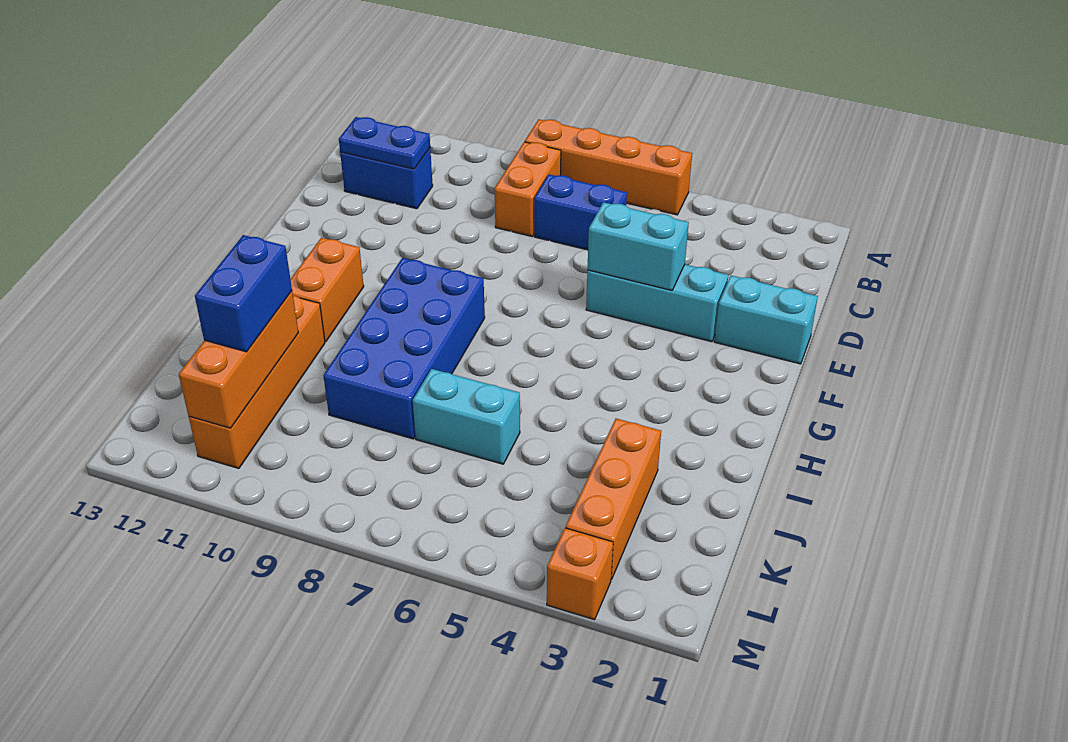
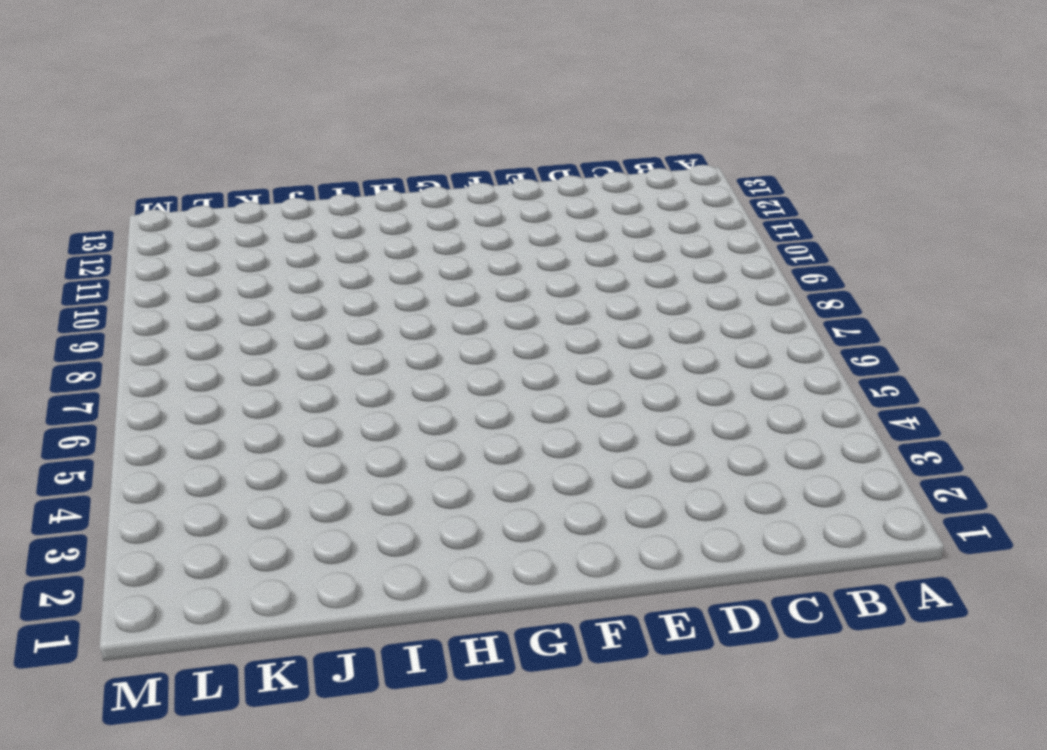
none -> orange brick A5:A8 level 1
none -> orange brick B8:C8 level 1
none -> blue brick C6:C7 level 1

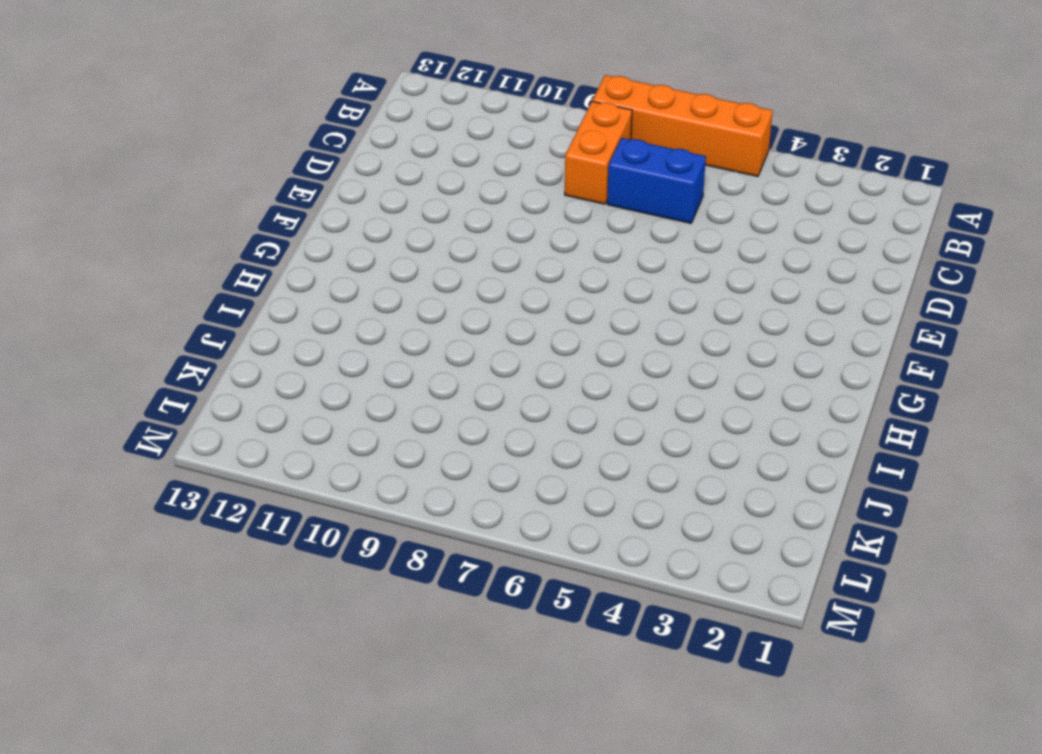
none -> blue brick C11:C12 level 1
none -> cyan brick E1:E2 level 1
none -> cyan brick E3:E5 level 1

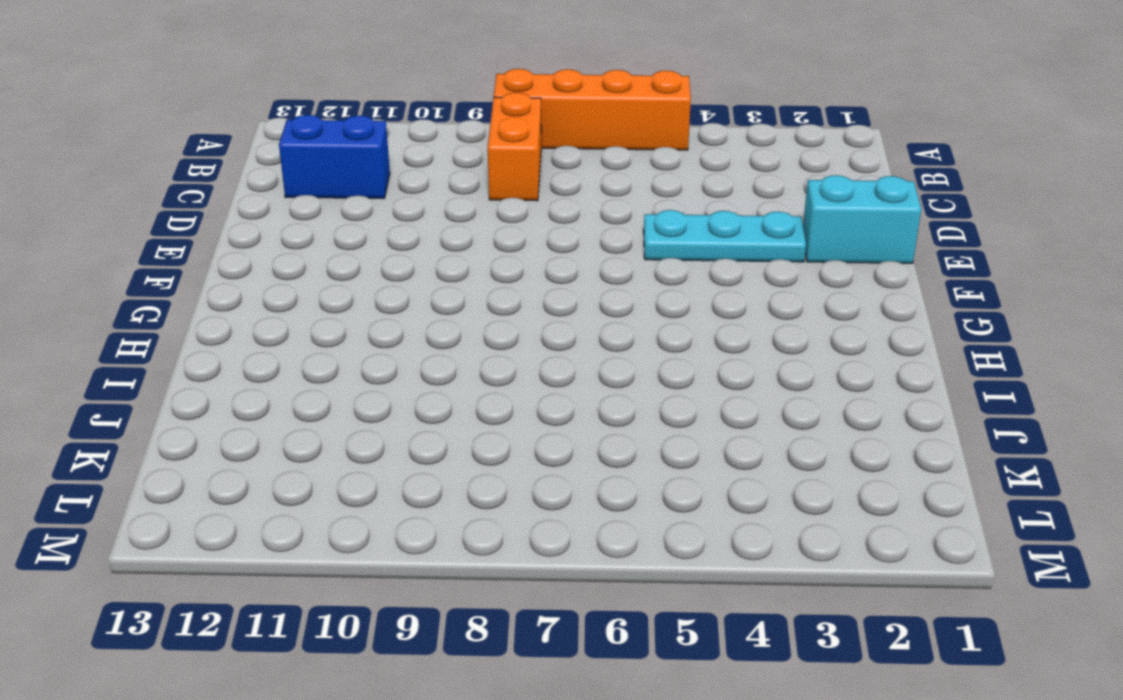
cyan plate E3:E5 level 1 -> cyan brick E3:E5 level 1
none -> blue brick C6:C7 level 1
none -> blue brick G8:J9 level 1
none -> orange brick G11:H11 level 1

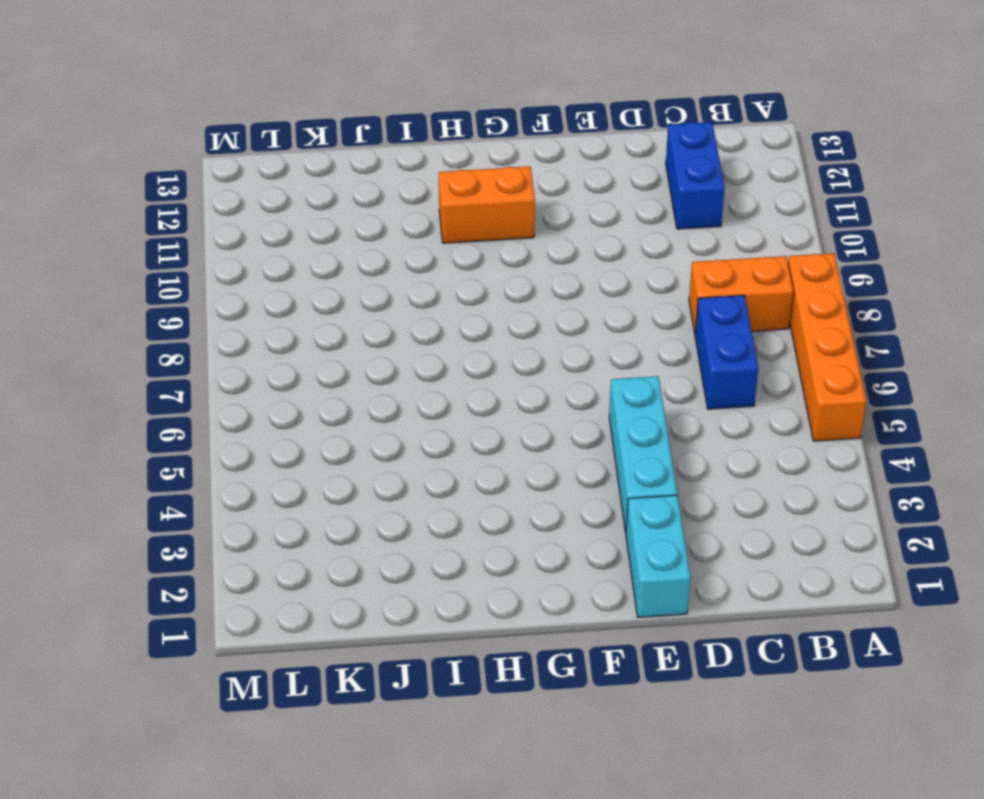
none -> blue brick G8:J9 level 1
none -> orange brick I11:L11 level 1
none -> orange brick J3:L3 level 1

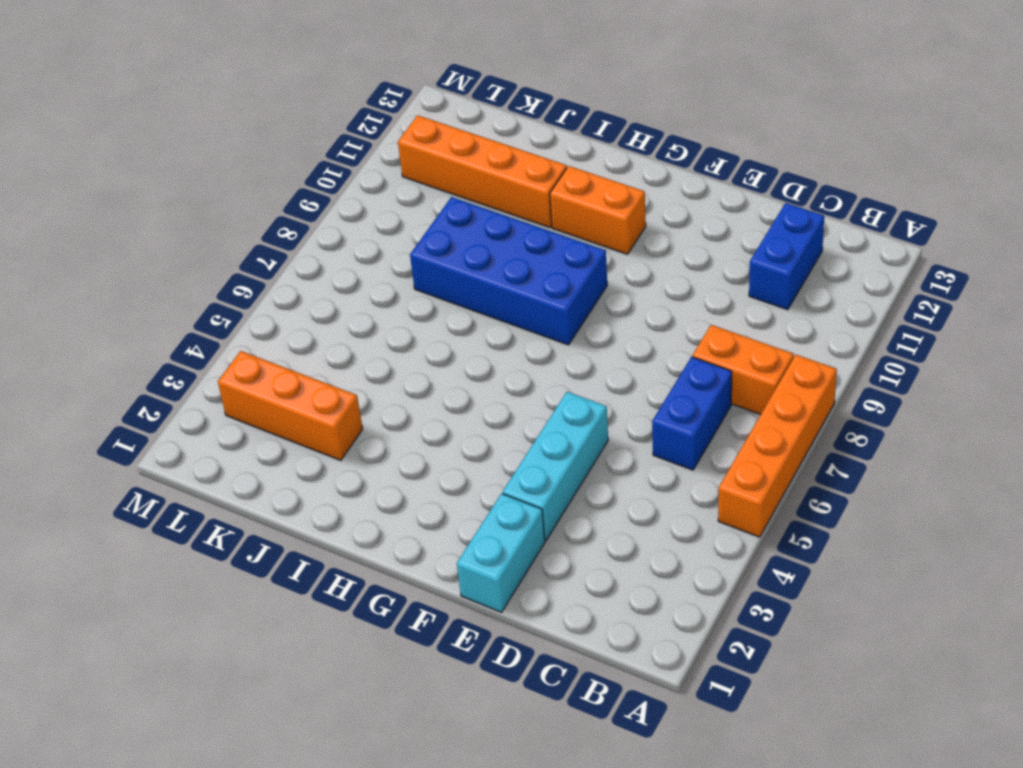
none -> cyan brick J6:J7 level 1
none -> orange brick M3 level 1
none -> blue plate C11:C12 level 2

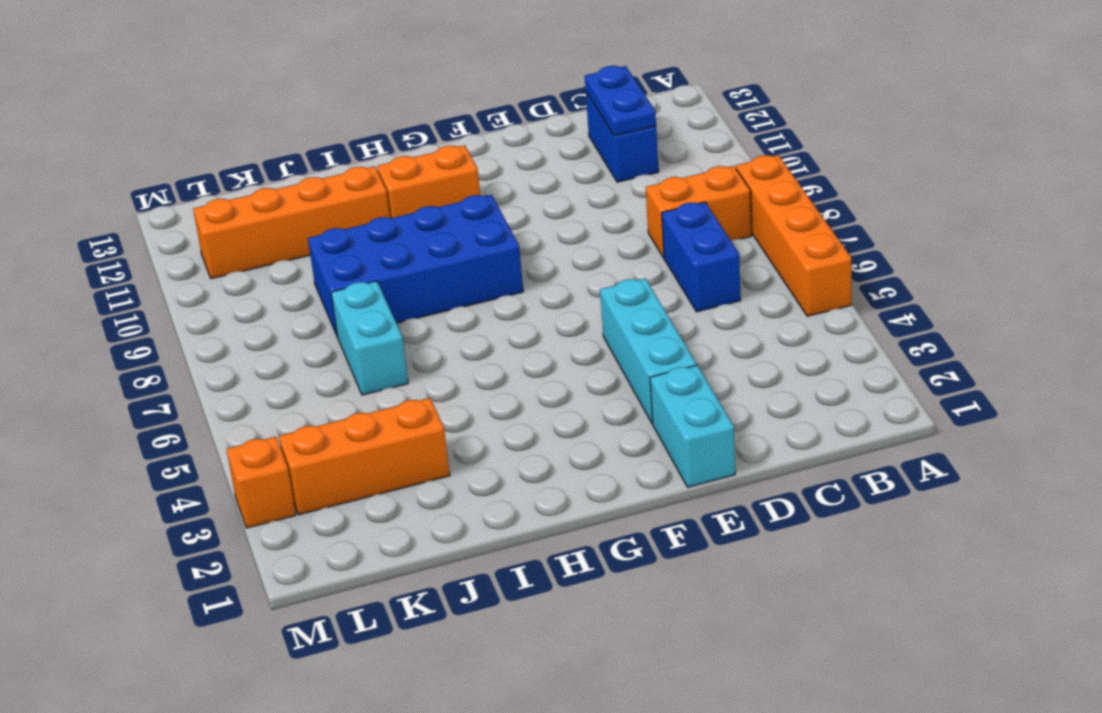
none -> cyan brick E4:E5 level 2
none -> orange brick J11:L11 level 2
none -> blue brick J11:K11 level 3

